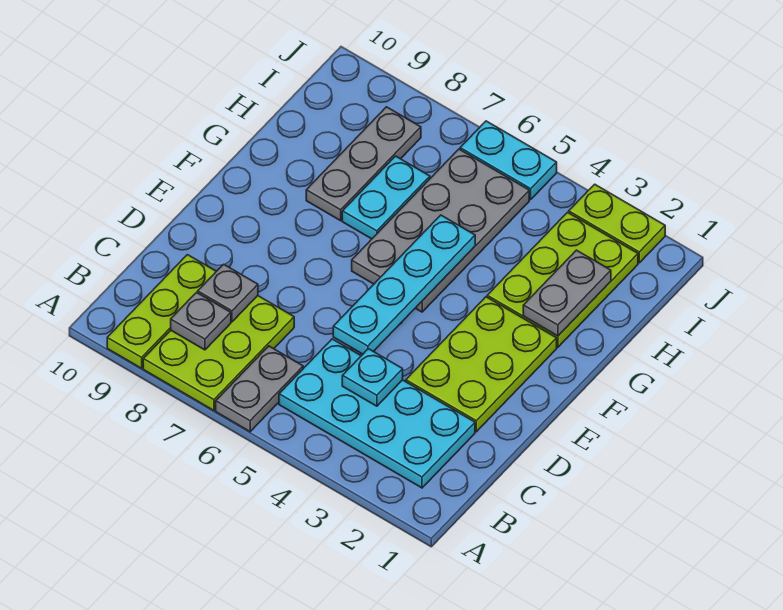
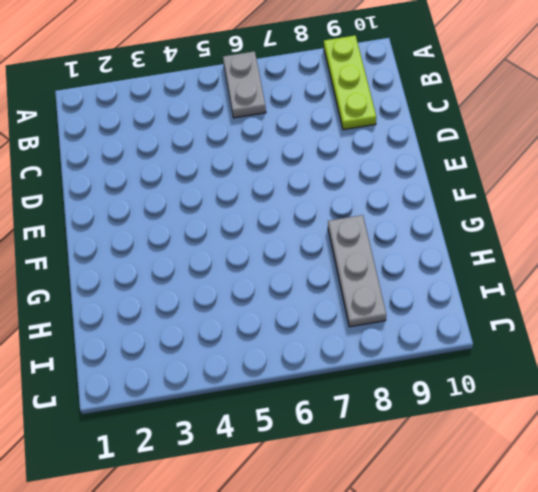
none -> lime plate A7:C8 level 1
none -> cyan plate B2:C5 level 1
none -> lime plate D2:F3 level 1

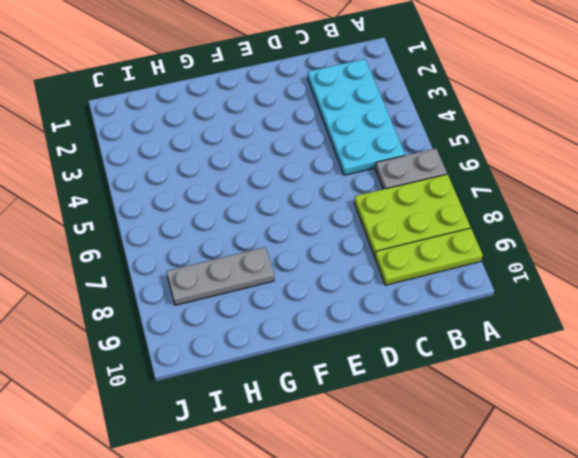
none -> lime plate D2:F3 level 1
none -> grey plate F5:I6 level 1
none -> lime plate G2:I3 level 1

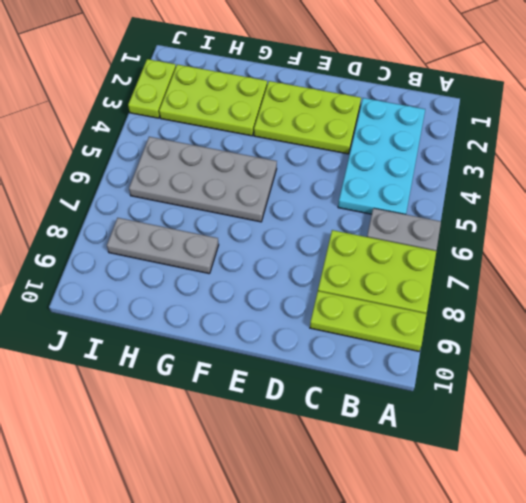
none -> cyan plate G7:H7 level 1
none -> cyan plate J5:J6 level 1
none -> grey plate B8 level 2

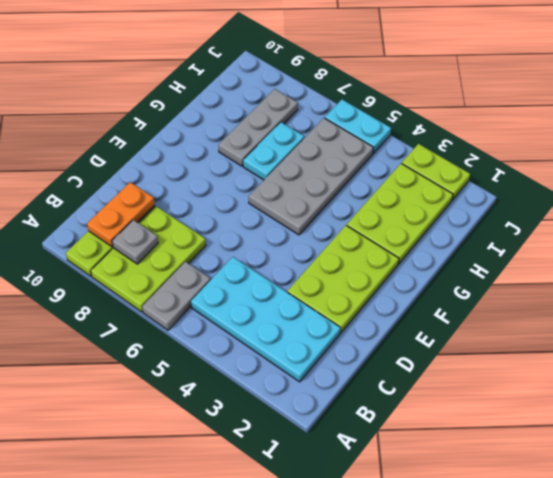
orange plate B9:C9 level 2 -> none
none -> cyan plate C4 level 2
none -> grey plate C8 level 2
none -> cyan plate D5:G5 level 2

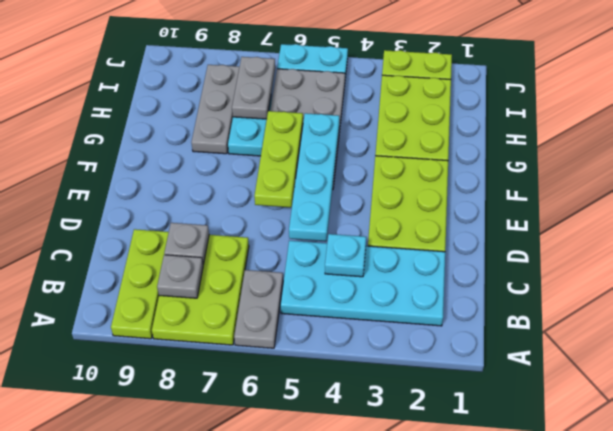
lime plate E6:G6 level 2 -> none
grey plate H7:I7 level 2 -> grey plate G2:H2 level 2

